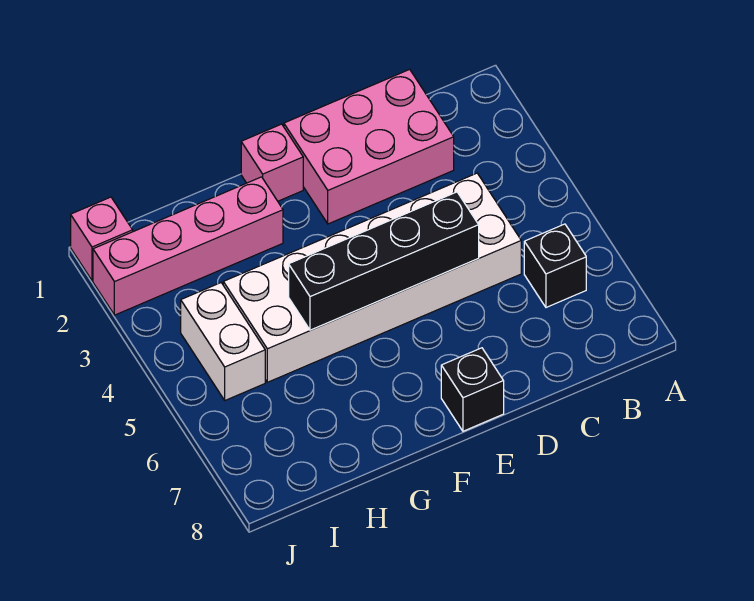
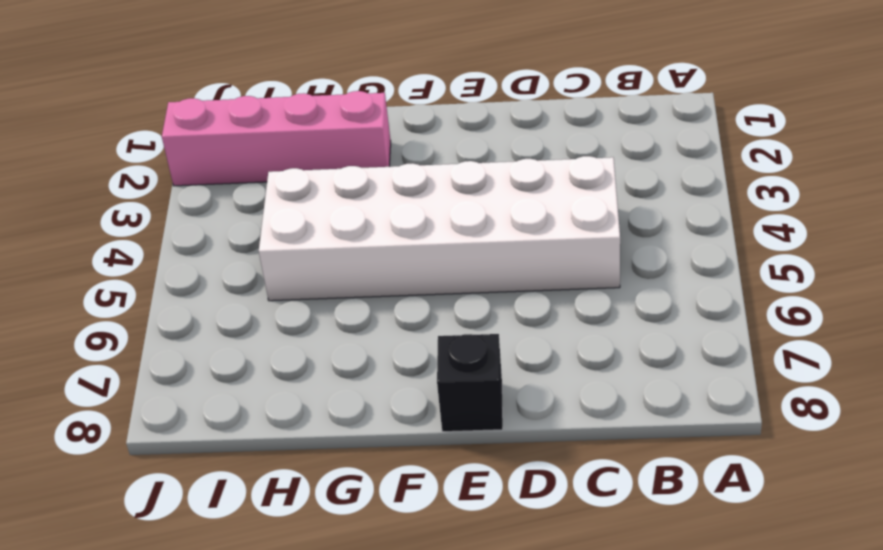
none -> black brick B6 level 1
none -> pink brick C1:E2 level 1

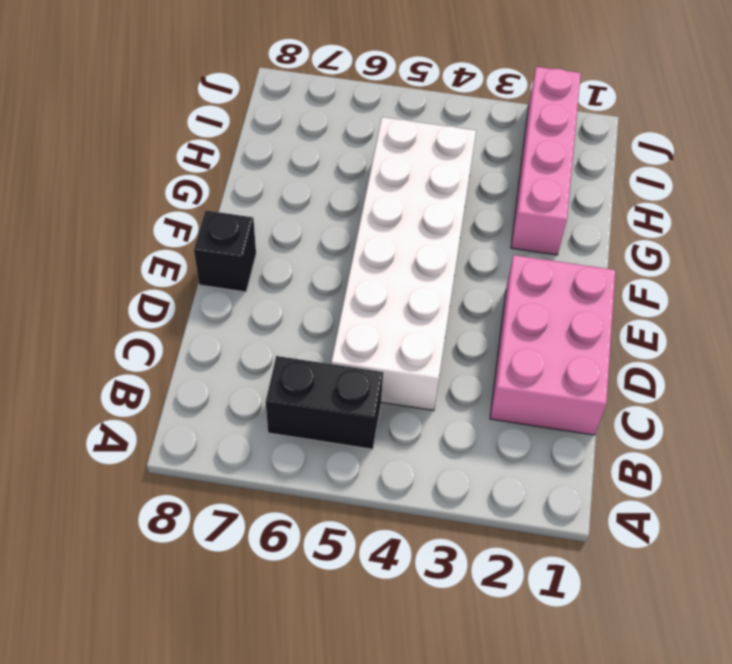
black brick B5:B6 level 1 -> black brick B6 level 1
none -> pink brick F1 level 1
none -> white brick I4:I5 level 1

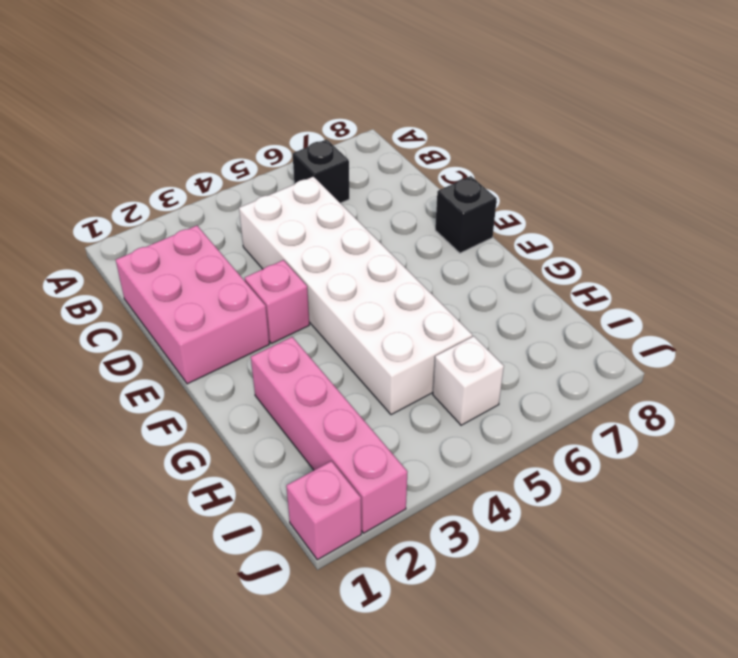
pink brick E3 level 1 -> pink brick F1 level 1
white brick I5 level 1 -> white brick I4:I5 level 1
none -> black brick D5:G5 level 2

